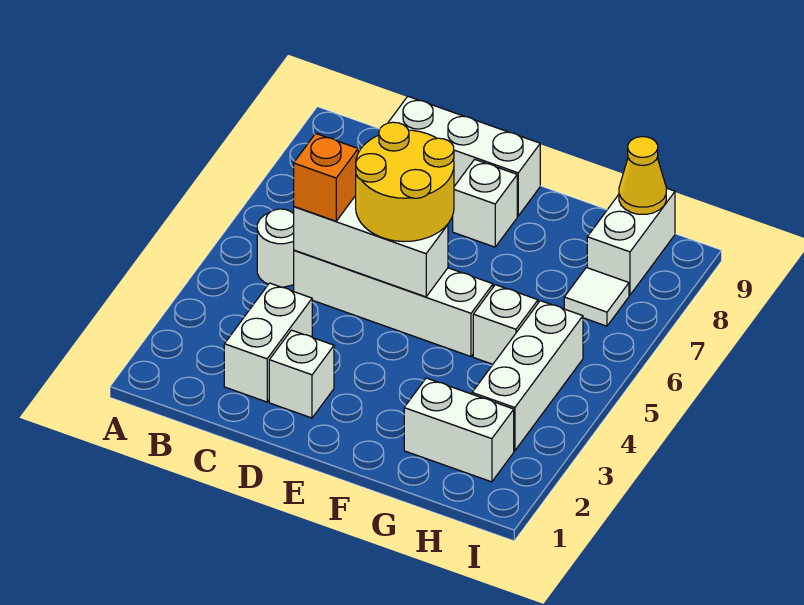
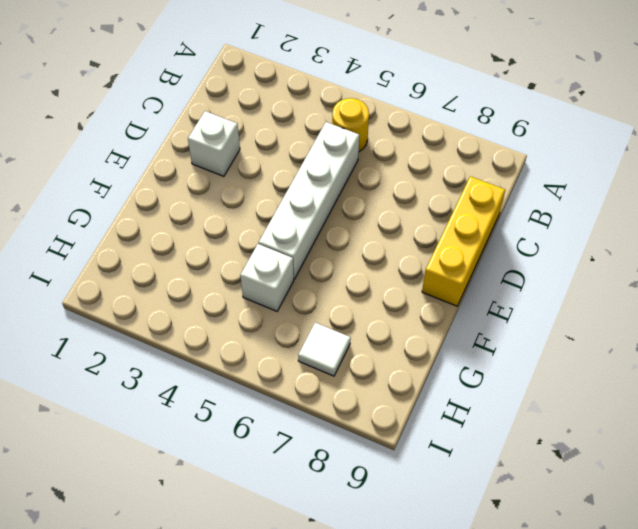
yellow round brick B5 level 1 -> white round brick B5 level 1
yellow brick C9:E9 level 1 -> white brick C9:E9 level 1
none -> white brick C2:C3 level 1
none -> white brick E8 level 1
none -> white brick G2:H2 level 1

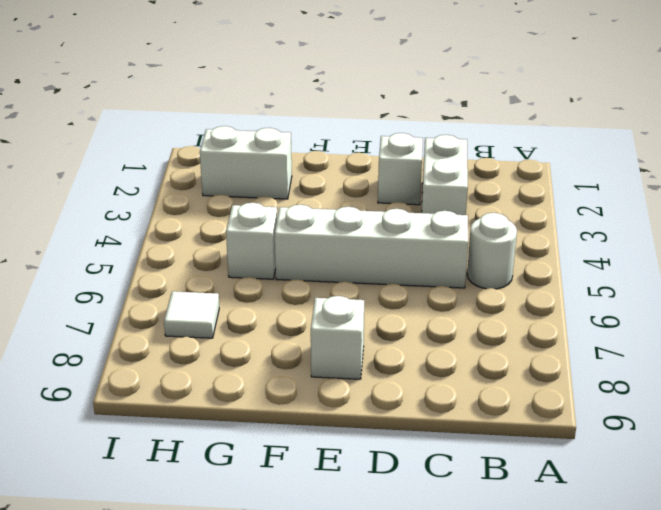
none -> white brick C9:E9 level 1
none -> white brick H3:H5 level 1
none -> white brick H8:H9 level 1

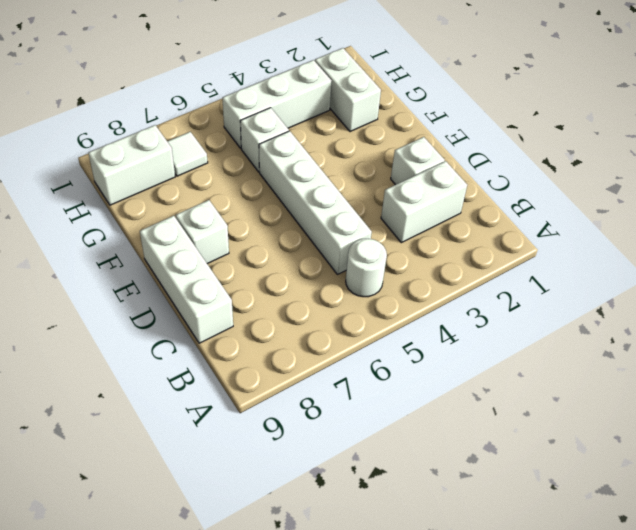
none -> white brick C5:E5 level 2
none -> yellow cone H9 level 2
none -> orange brick C5 level 3

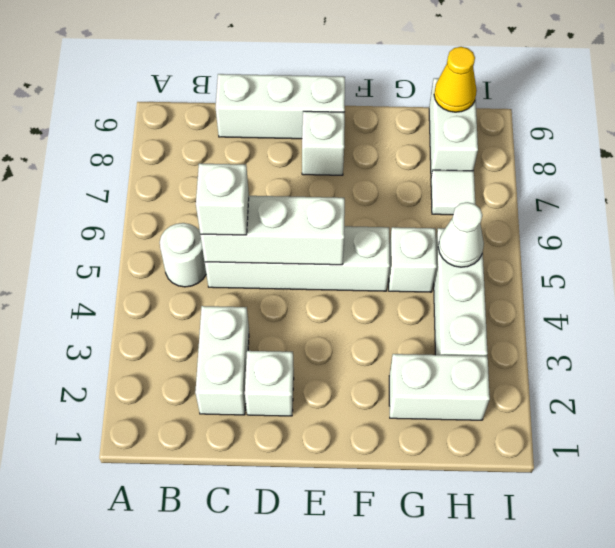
white brick C5 level 3 -> orange brick C5 level 3
white cone H5 level 2 -> none
none -> yellow round brick D5:E6 level 3

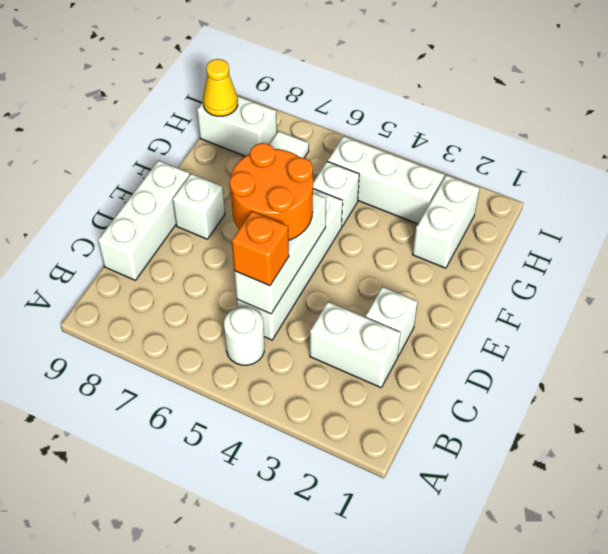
orange round brick D5:E6 level 3 -> yellow round brick D5:E6 level 3

